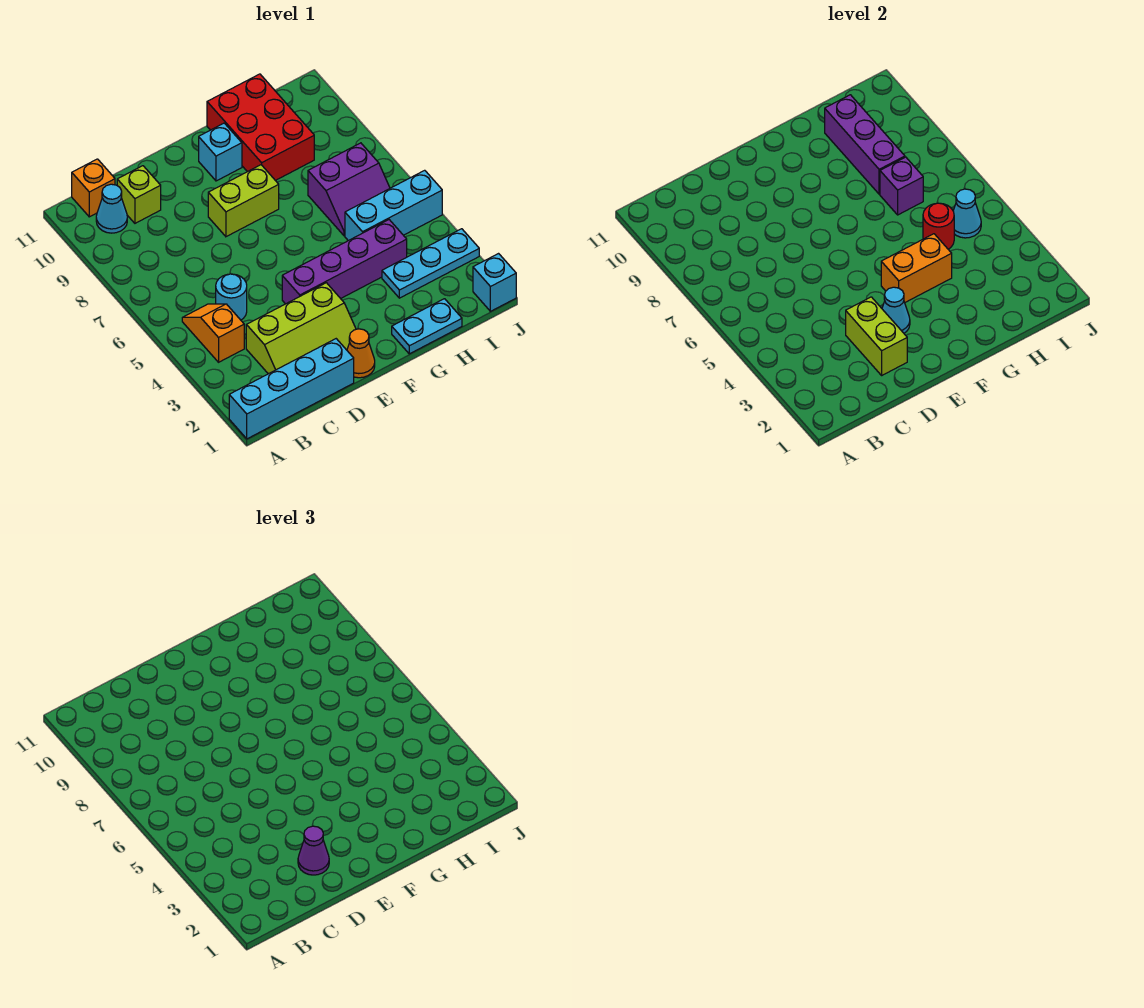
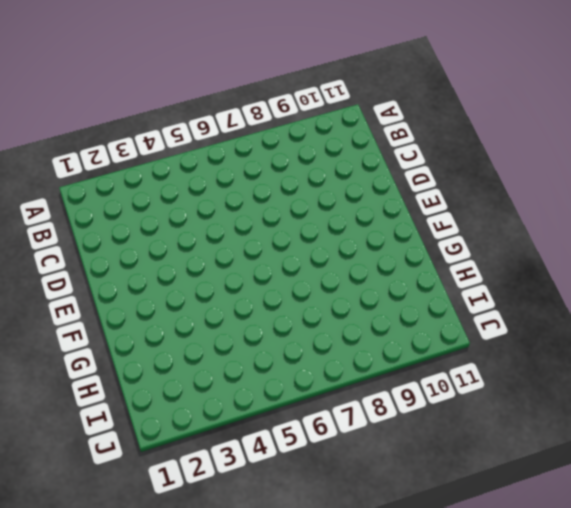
none -> cyan brick A1:D1 level 1
none -> orange slope B4:B5 level 1 top 4
none -> cyan cone B10 level 1

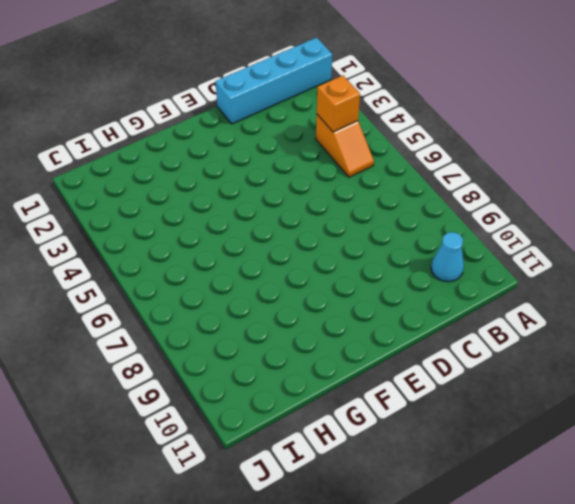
orange brick B4 level 2 -> orange brick B11 level 1
none -> lime slope C2:E3 level 1 top 3
none -> cyan round brick C5 level 1
none -> lime brick C10 level 1

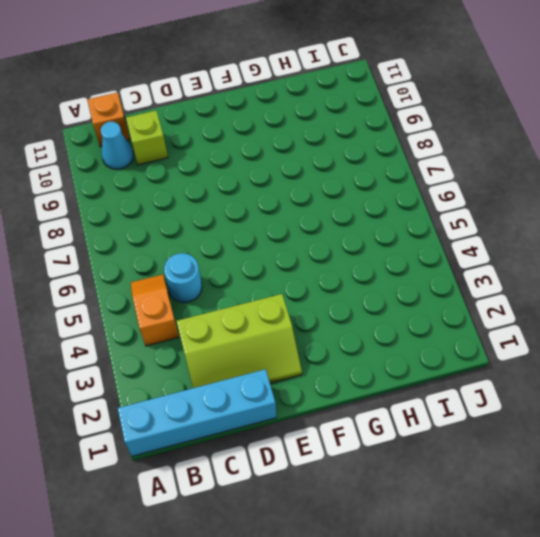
none -> orange cone E1 level 1
none -> purple brick E4:H4 level 1
none -> lime brick E8:F8 level 1

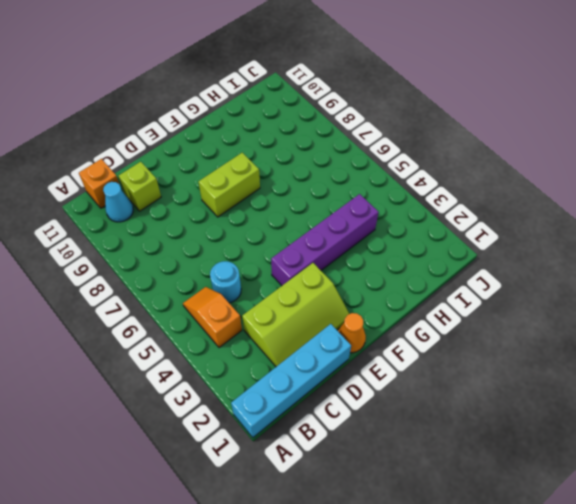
none -> cyan brick F10 level 1
none -> cyan plate G1:H1 level 1
none -> red brick G9:H11 level 1

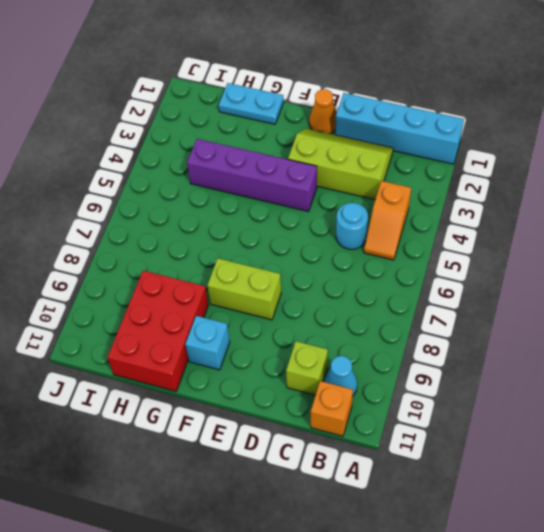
none -> cyan plate H3:J3 level 1
none -> cyan brick H5:J5 level 1
none -> purple slope H6:I7 level 1 top 7

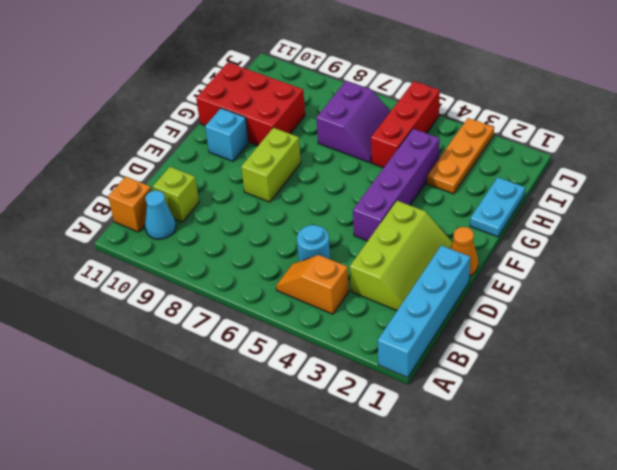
orange plate H3:J3 level 1 -> cyan plate H3:J3 level 1
red brick H5:J5 level 1 -> cyan brick H5:J5 level 1
none -> cyan brick J1 level 1
none -> lime brick D2:D3 level 2
none -> cyan cone E3 level 2

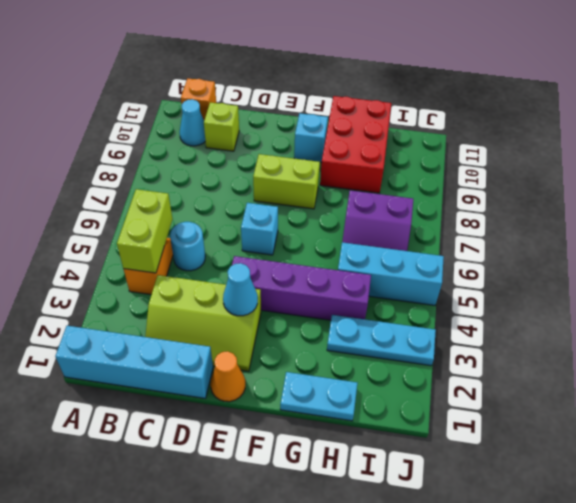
lime brick B4:B5 level 2 -> lime brick D2:D3 level 2
cyan brick E6 level 1 -> cyan brick J1 level 1
none -> orange brick F4:G4 level 2
none -> red round brick H5 level 2
none -> purple brick H7 level 2

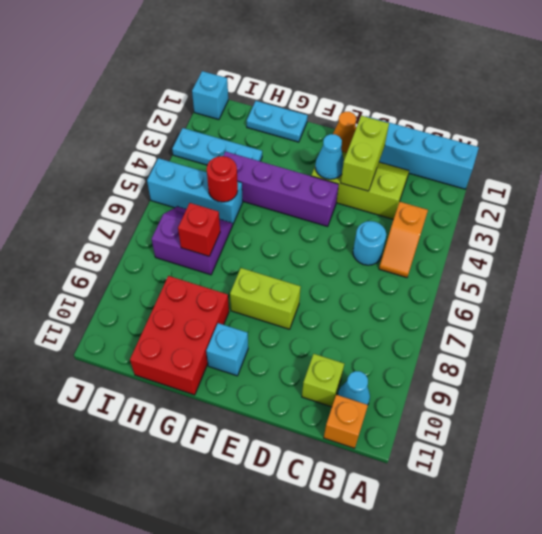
red brick H7 level 2 -> purple brick H7 level 2
none -> orange brick F4:G4 level 2
none -> purple brick H8:H10 level 2
none -> cyan cone I5 level 2

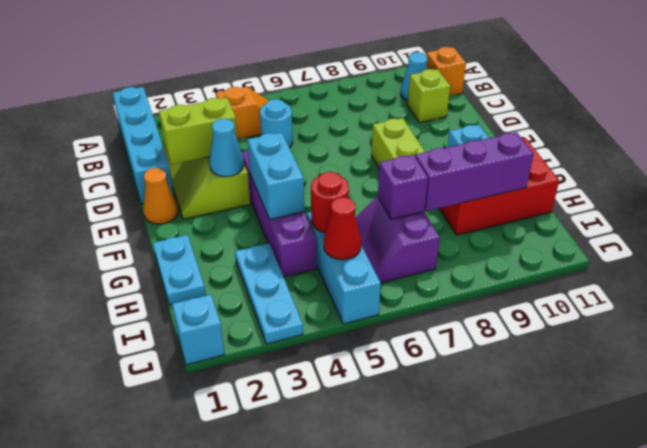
cyan brick F4:G4 level 2 -> orange brick F4:G4 level 2
red cone I5 level 2 -> cyan cone I5 level 2
none -> purple cone D2 level 3

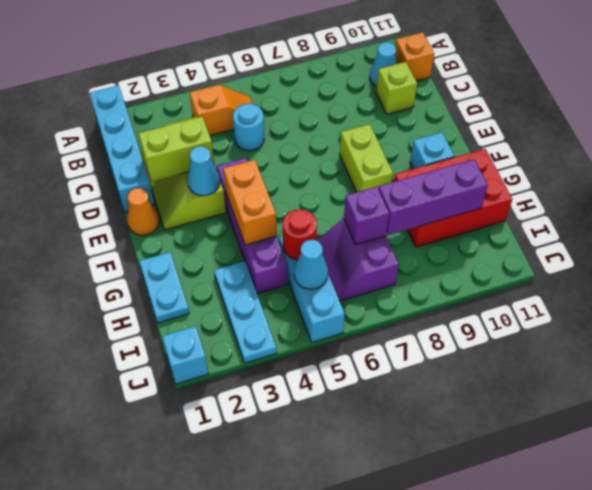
none -> purple cone D2 level 3

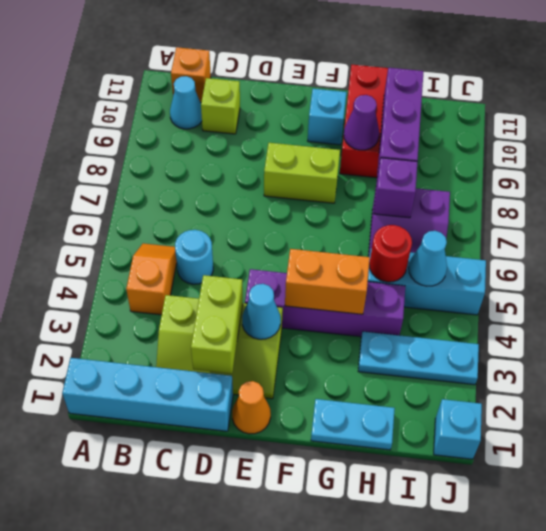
purple cone G9 level 2 -> purple cone D2 level 3

